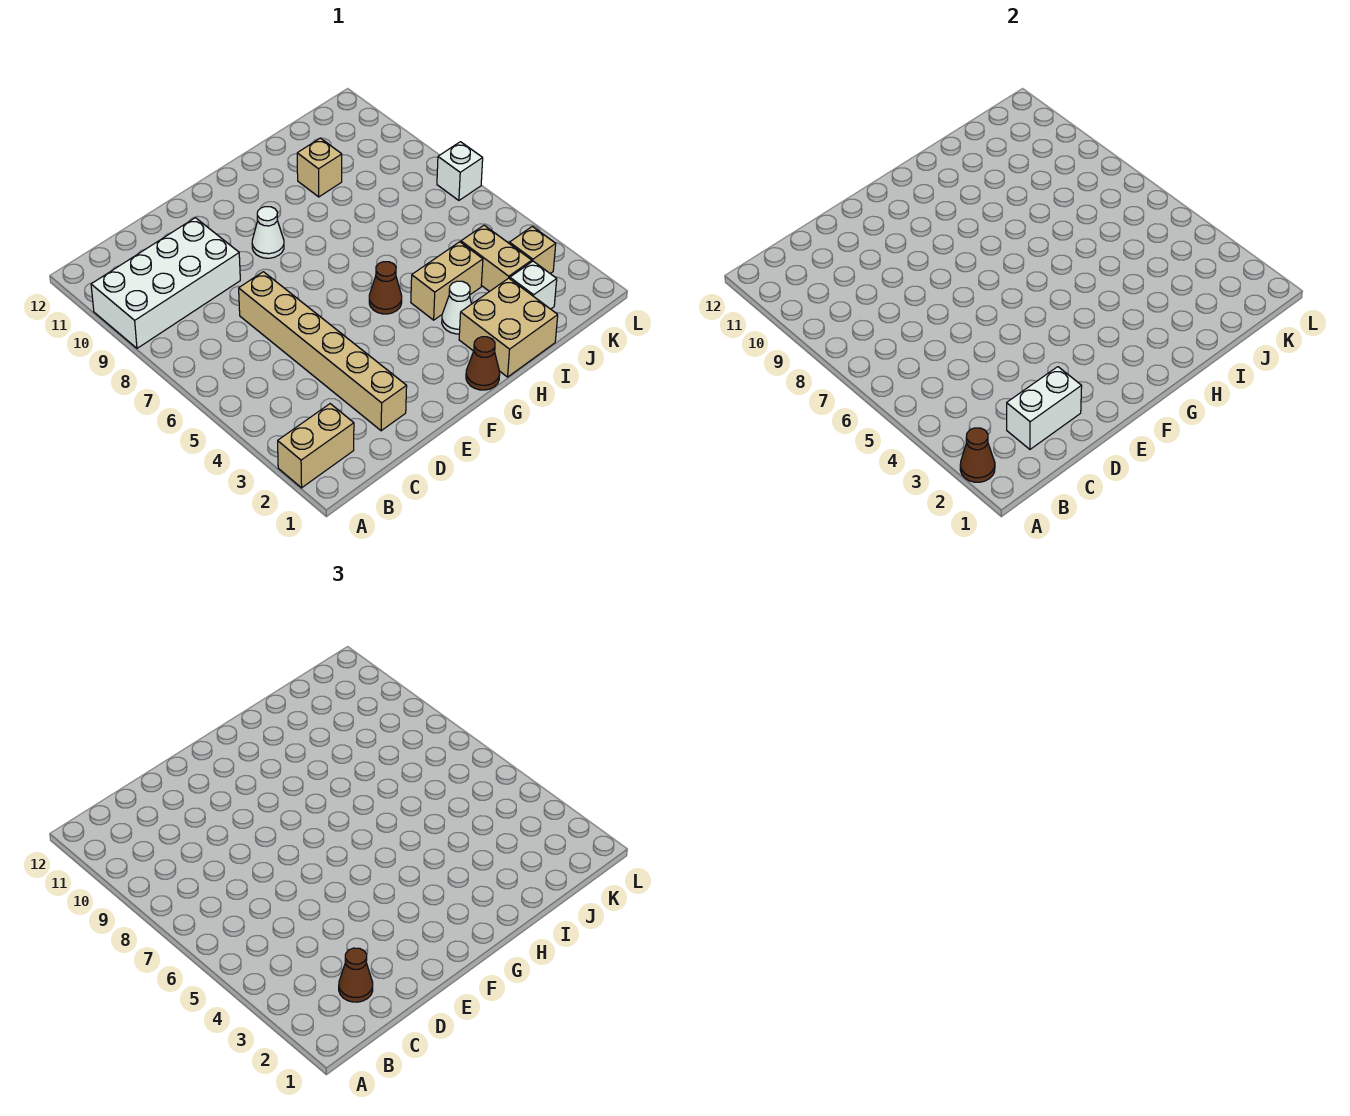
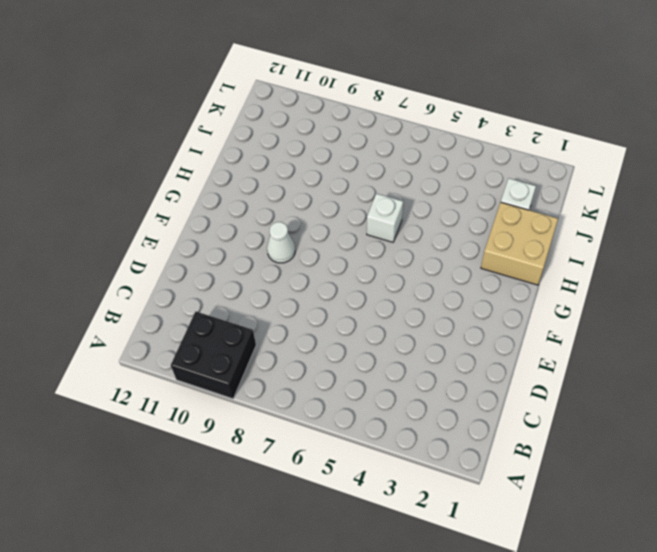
black brick A9:B10 level 1 -> white brick A9:D10 level 1
white brick H6 level 1 -> white brick L7 level 1
none -> tan brick A2:B2 level 1
none -> tan brick D2:D7 level 1
none -> brown cone G1 level 1

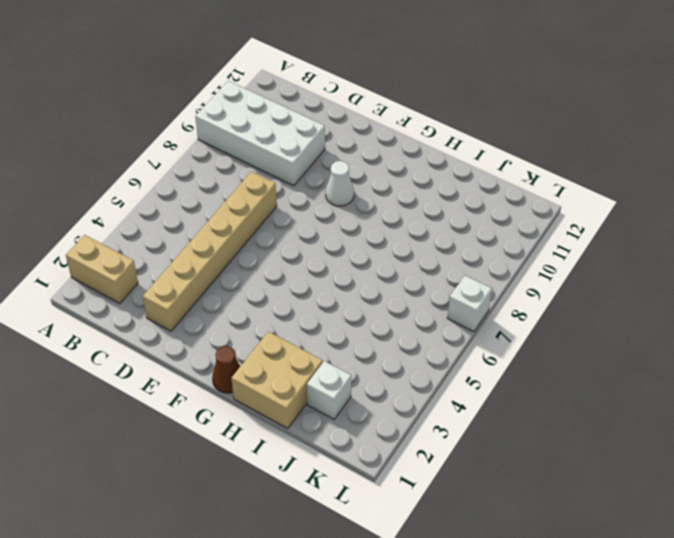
none -> brown cone G5 level 1
none -> white cone H3 level 1
none -> tan brick H4:I4 level 1

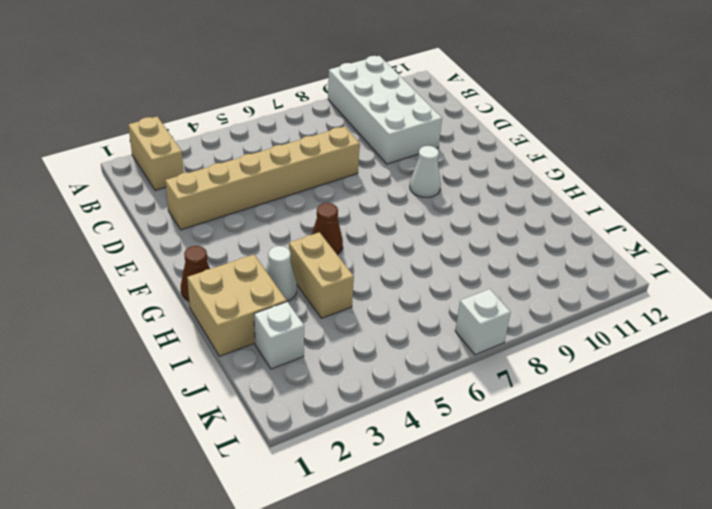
none -> tan brick I10 level 1
none -> tan brick J3:J4 level 1
none -> tan brick K3 level 1

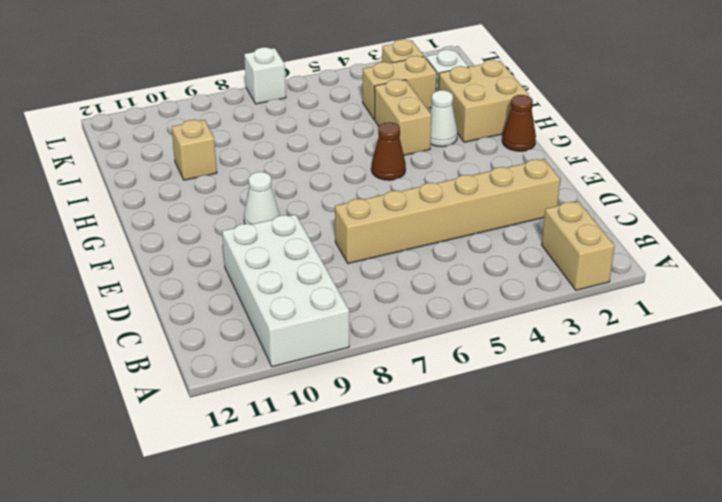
none -> brown cone A2 level 2
none -> white brick C2:D2 level 2
none -> brown cone C2 level 3

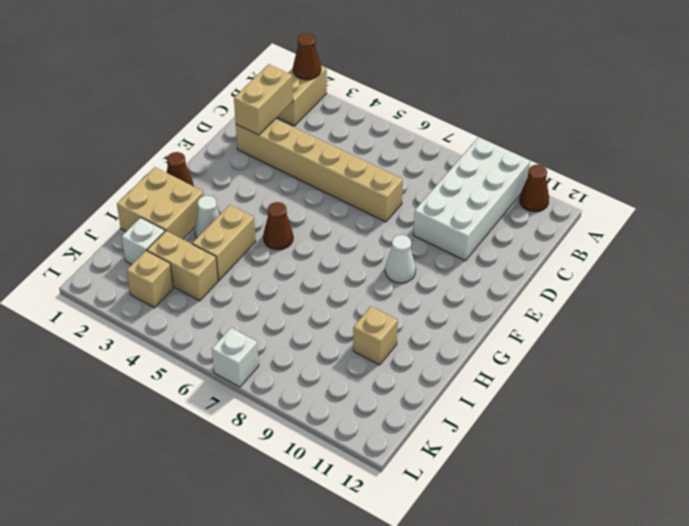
brown cone A11 level 1 -> brown cone C2 level 3
tan brick C2:D2 level 2 -> white brick C2:D2 level 2

